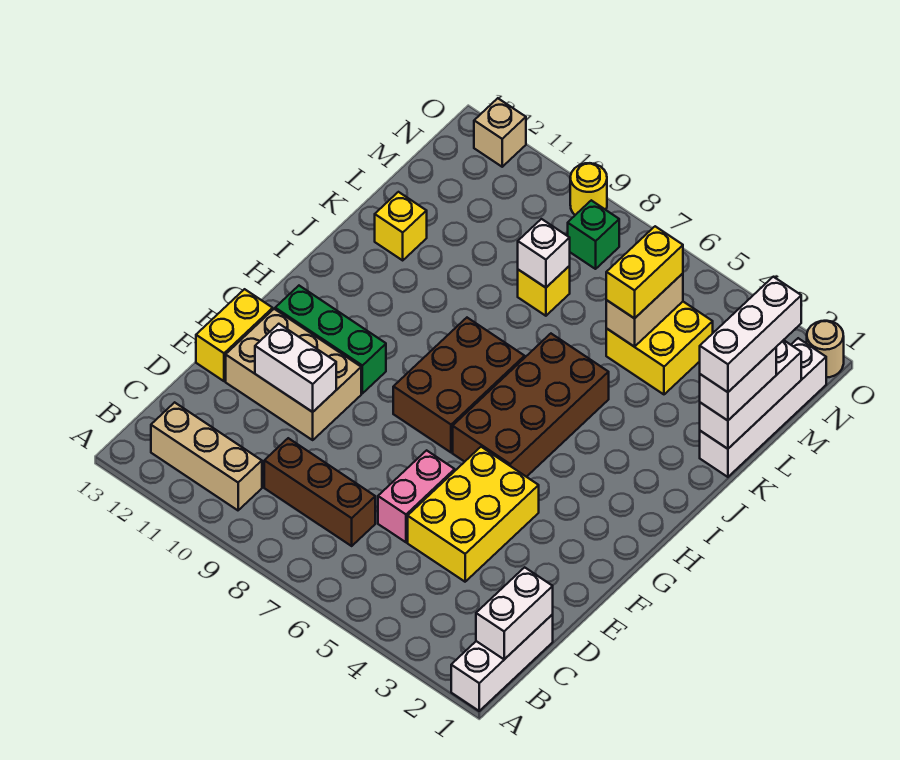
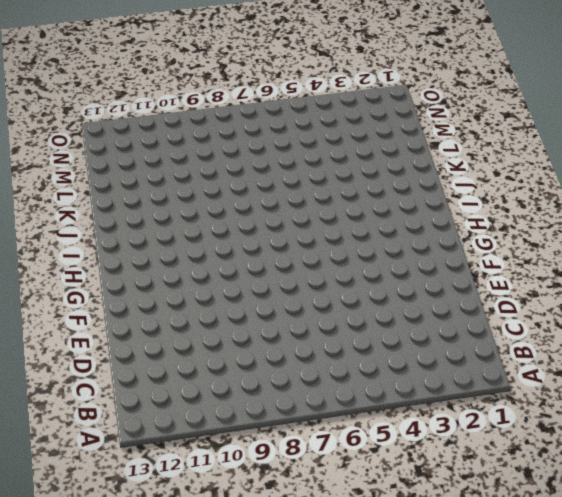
none -> white brick A1:C1 level 1
none -> tan brick B10:B12 level 1
none -> brown brick C7:C9 level 1

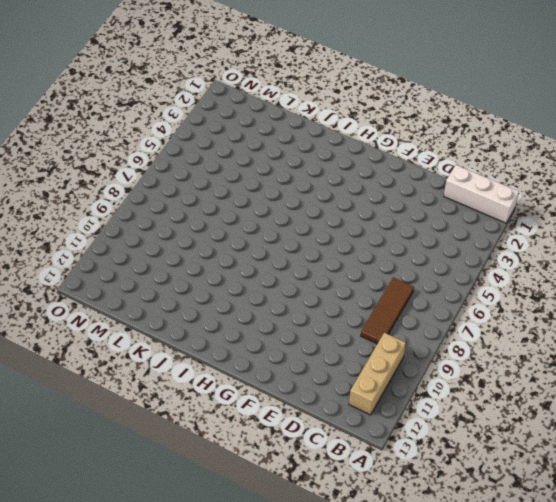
brown tile C7:C9 level 1 -> brown brick C7:C9 level 1
none -> yellow brick D4:F5 level 1
none -> pink brick D6:E6 level 1
none -> tan brick E10:F12 level 1

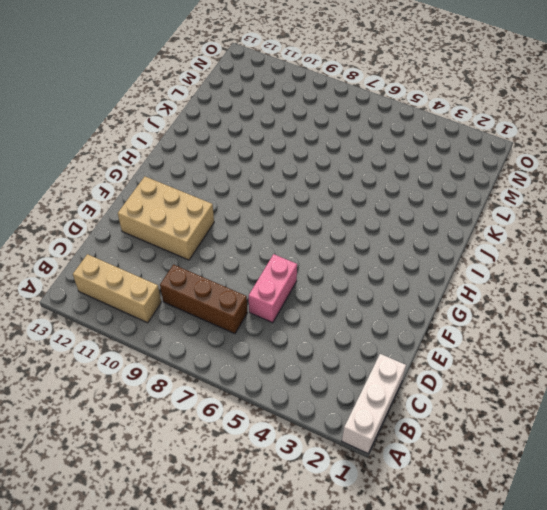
none -> yellow brick D4:F5 level 1
none -> yellow brick E13:F13 level 1
none -> brown brick G5:J6 level 1

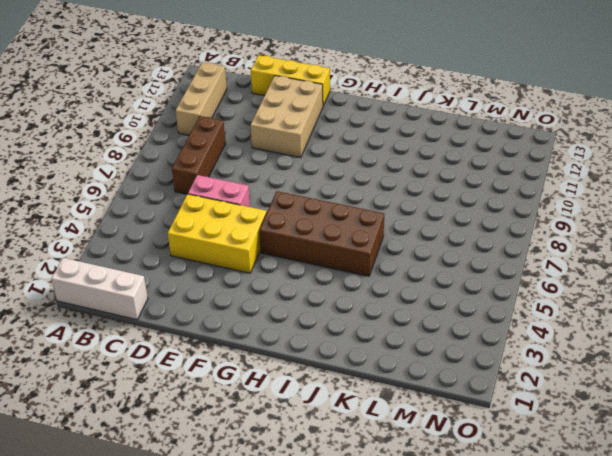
yellow brick D13:F13 level 1 -> yellow brick E13:F13 level 1
none -> brown brick G7:I8 level 1
none -> green brick G10:G12 level 1
none -> white brick K1:N1 level 1

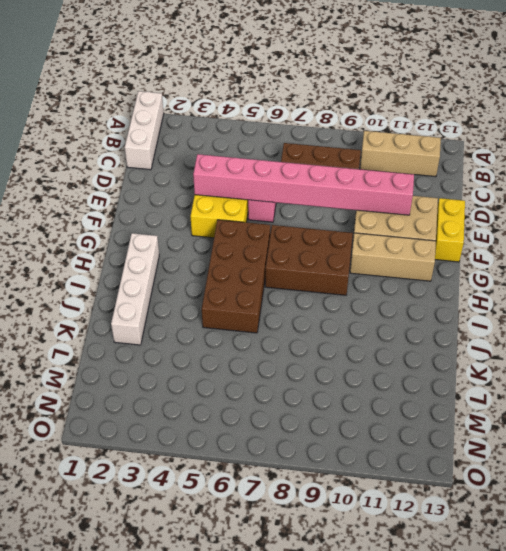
pink brick E4:E11 level 2 -> white brick E10:E11 level 2
brown brick G7:H9 level 1 -> brown brick G7:I8 level 1
tan brick G10:G12 level 1 -> green brick G10:G12 level 1
white brick H2:K2 level 1 -> white brick K1:N1 level 1
none -> yellow brick K12 level 1
none -> yellow brick L4:M5 level 1
none -> yellow brick L8 level 1

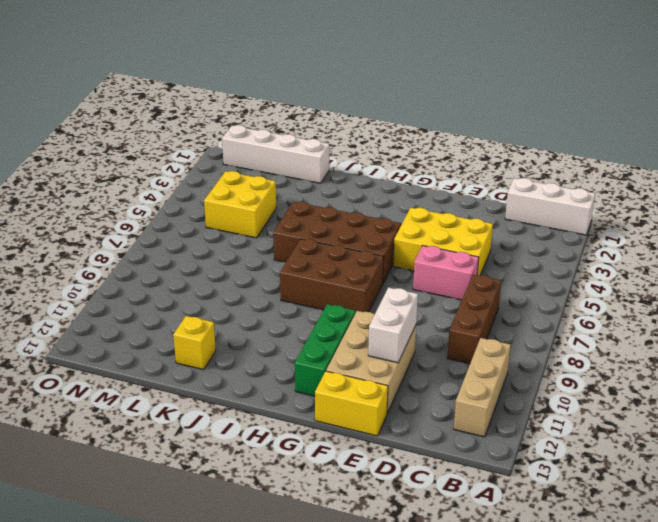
none -> yellow brick L8 level 1
none -> green brick N8 level 1
none -> tan round brick O1 level 1

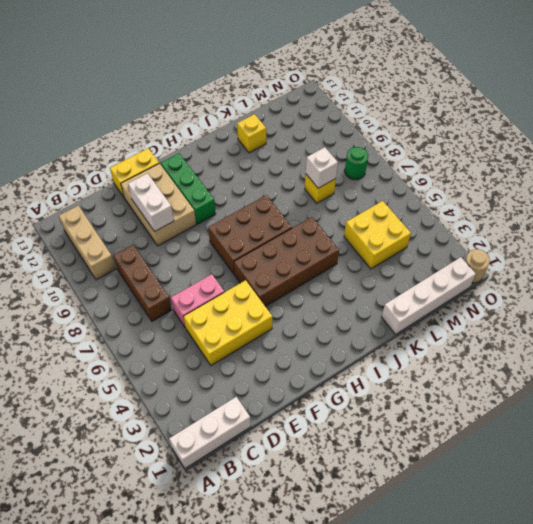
green round brick N8 level 1 -> green brick N8 level 1
none -> yellow round brick O9 level 1
none -> tan brick O12 level 1
none -> white brick B1:C1 level 2

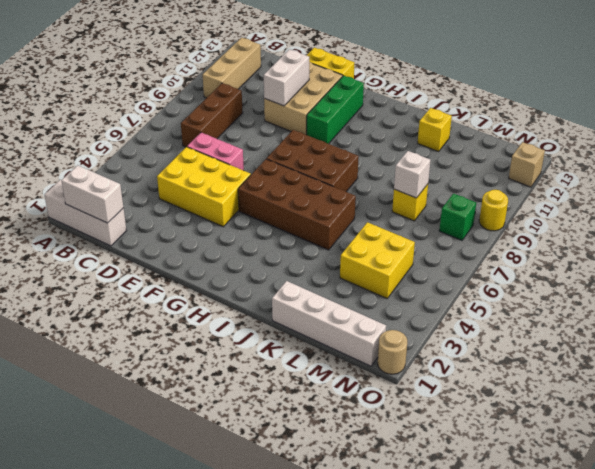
none -> white brick K1:M1 level 2
none -> tan brick L5:M5 level 2
none -> white brick K1:L1 level 3

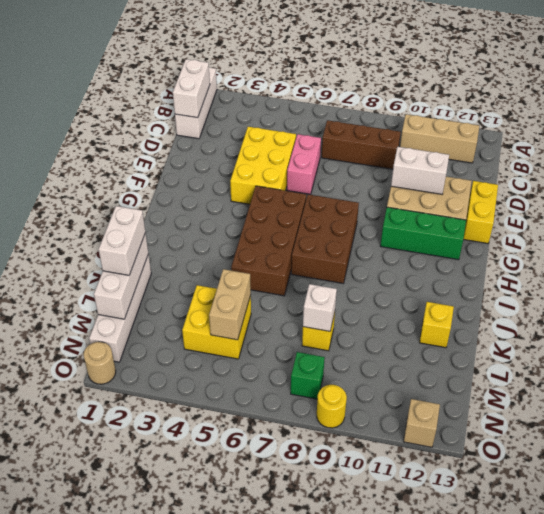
none -> yellow brick L5:M5 level 3
none -> white brick K1:M1 level 4

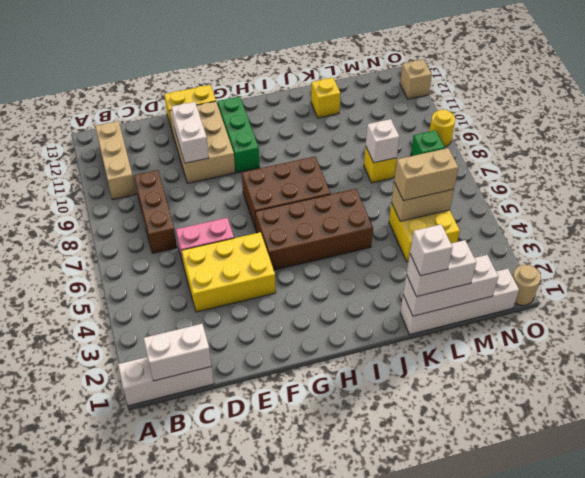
white brick K1 level 4 -> white brick K1:M1 level 4
tan brick L5:M5 level 3 -> yellow brick L5:M5 level 3

